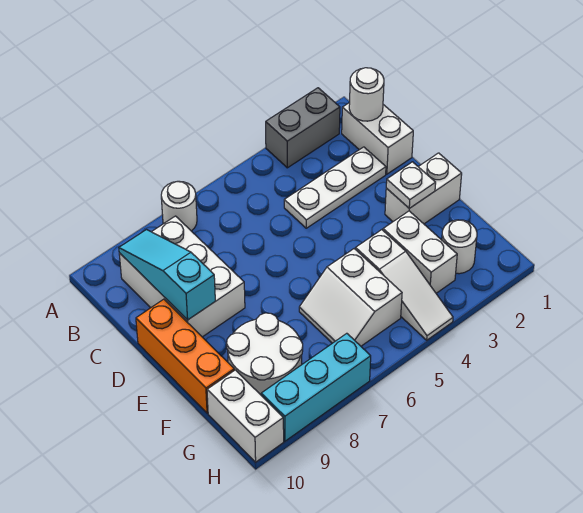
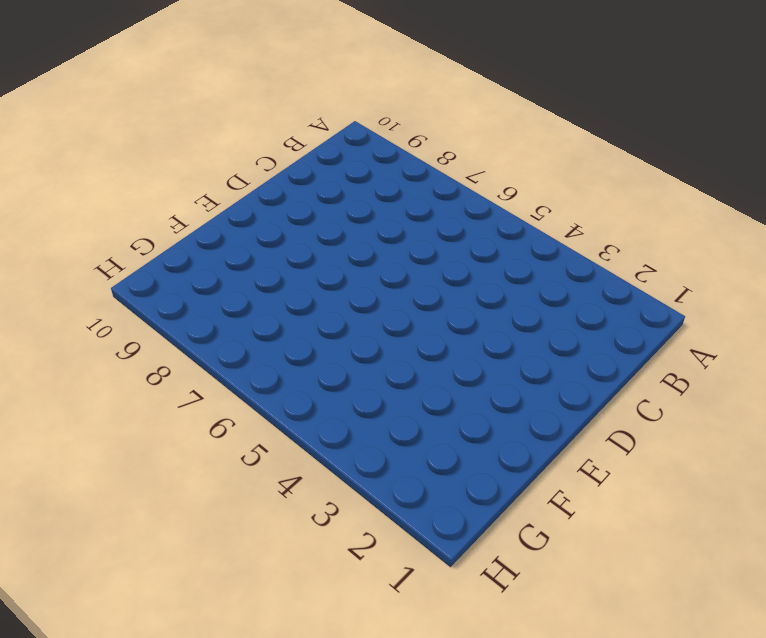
none -> grey brick A2:A3 level 1
none -> white round brick A7 level 1
none -> white brick B1:C1 level 1

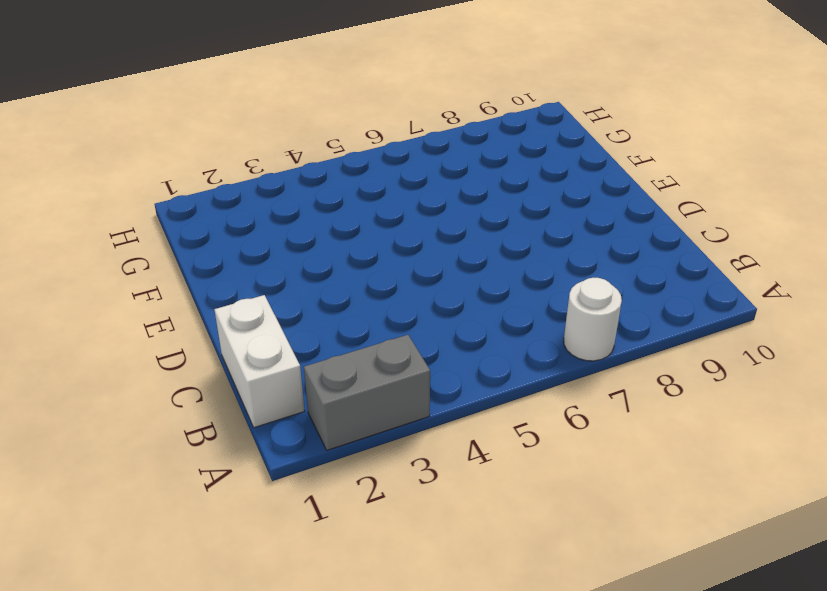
none -> white brick B8:D9 level 1
none -> white plate C2:C4 level 1
none -> orange brick D10:F10 level 1

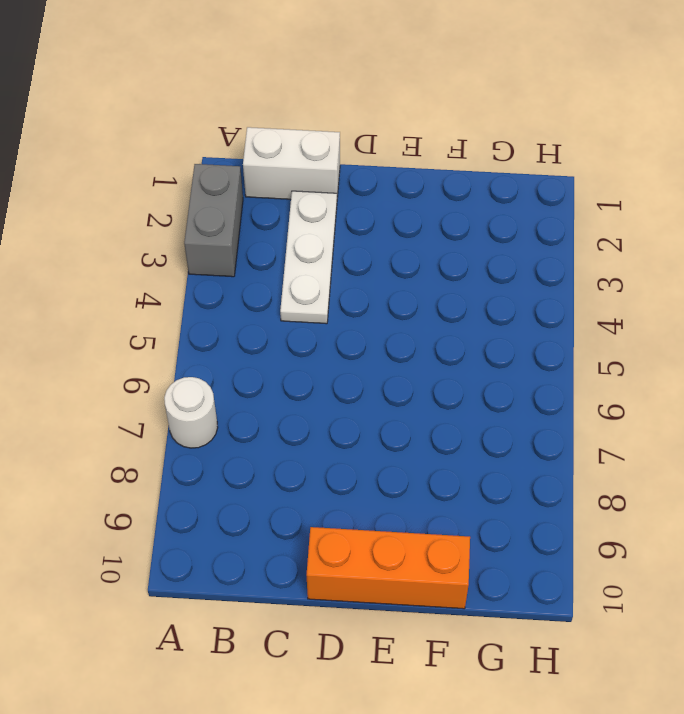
none -> white brick B8:D9 level 1
none -> white brick E1:E2 level 1
none -> white brick F3:G3 level 1

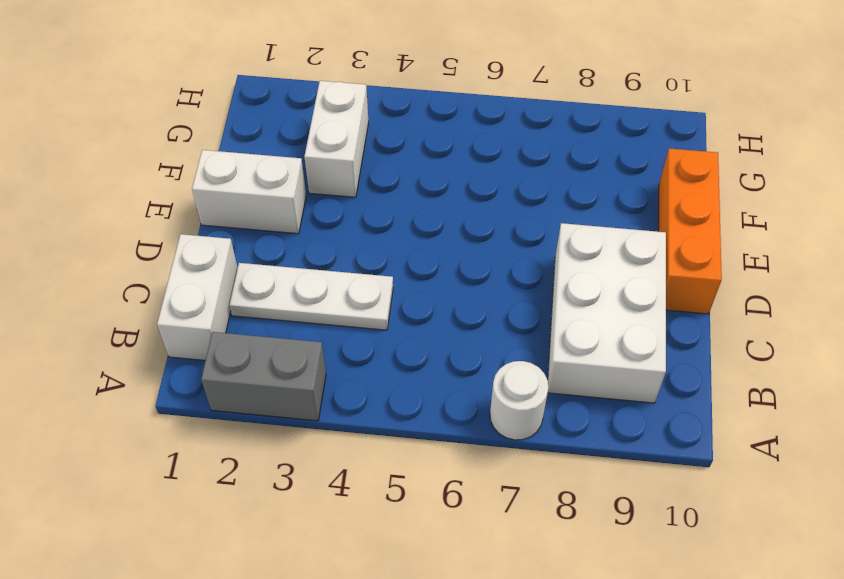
none -> white slope F4:H4 level 1 top F
none -> white slope F5:G6 level 1 top 5
none -> white round brick F8:G9 level 1

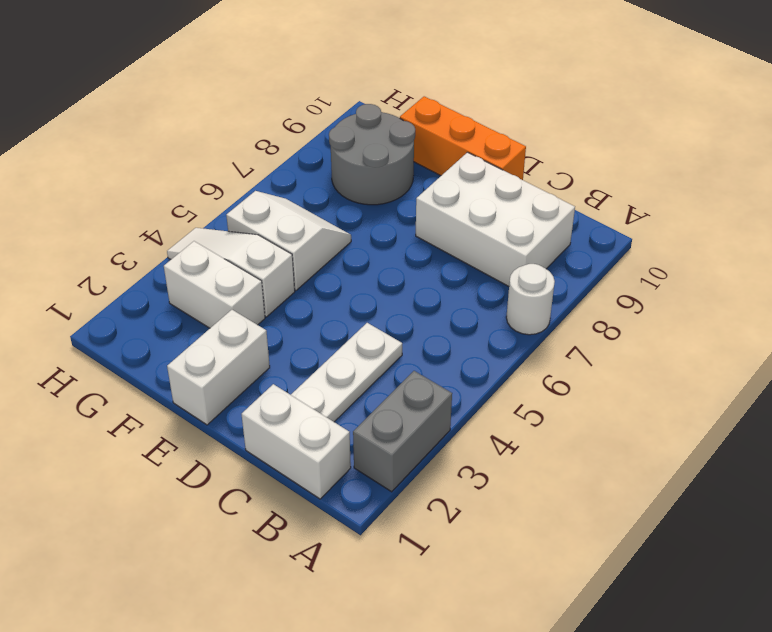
grey round brick F8:G9 level 1 -> white round brick F8:G9 level 1
none -> white round brick G2 level 1
none -> white brick G10:H10 level 1
none -> cyan brick H7:H9 level 1

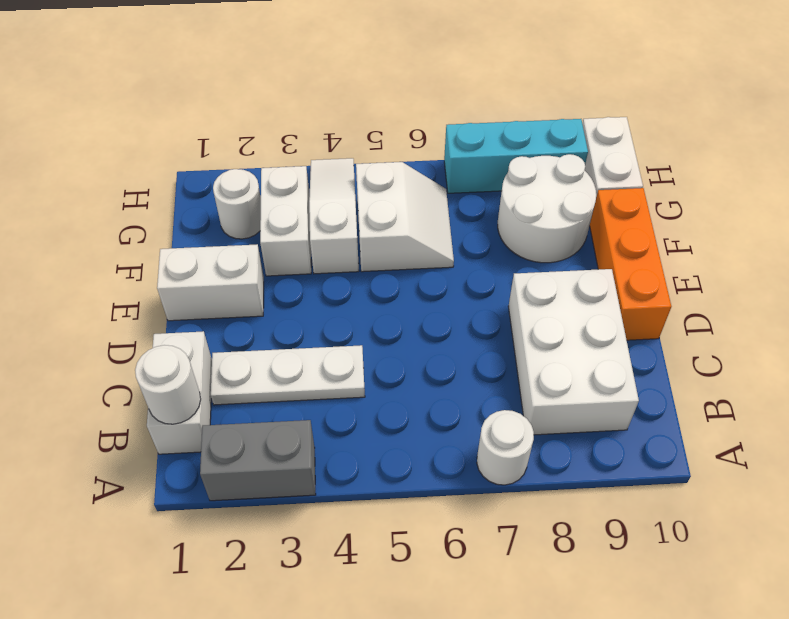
none -> cyan slope B9:D9 level 2 top D
none -> white plate E2 level 2

